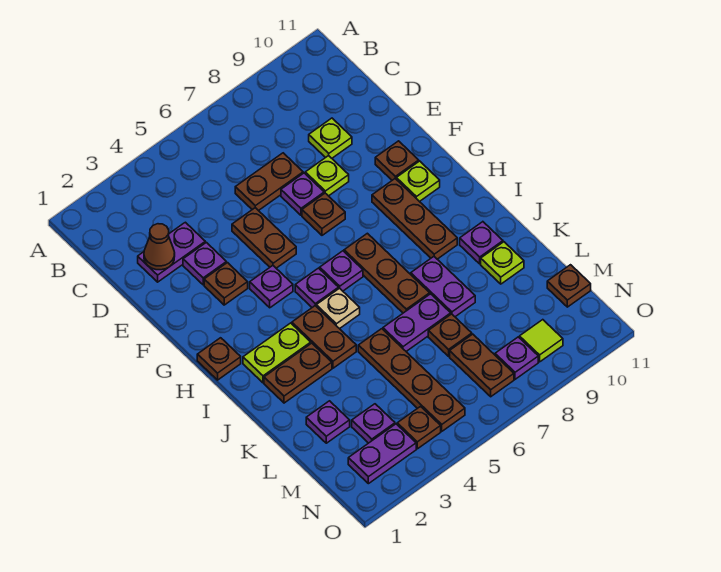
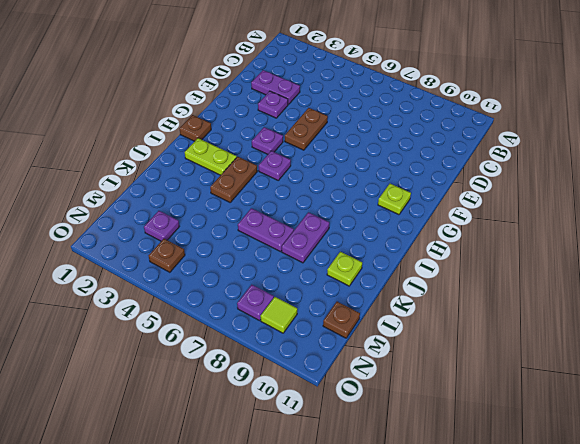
none -> brown plate D6:D7 level 1
none -> lime plate D9 level 1
none -> purple plate E7 level 1
none -> lime plate E8 level 1

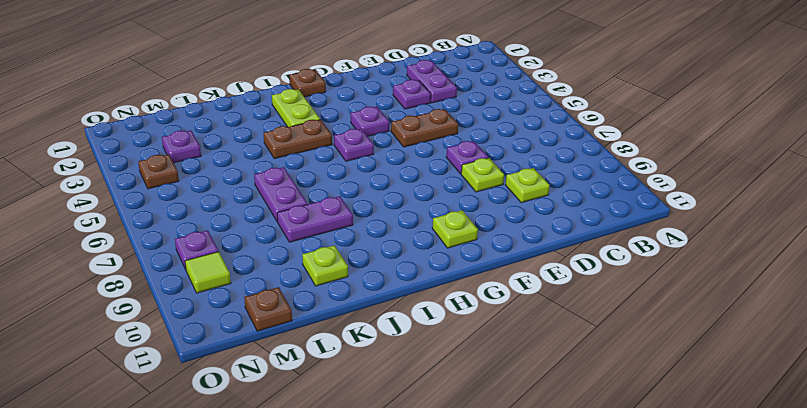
none -> brown plate D6:D7 level 1
none -> brown plate F3 level 1
none -> brown plate F7 level 1
none -> brown plate F10 level 1

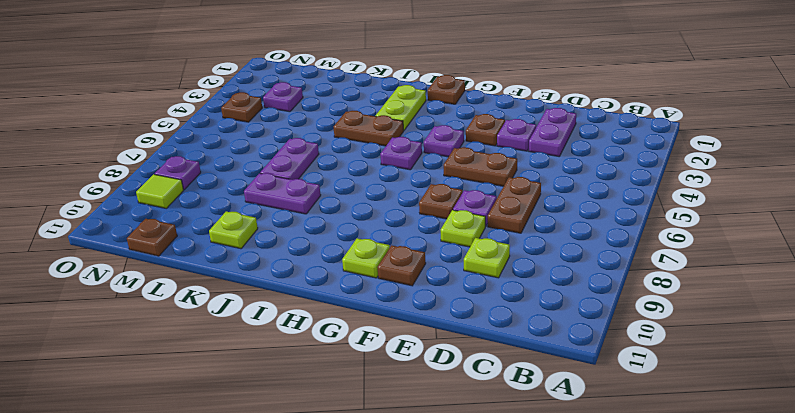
none -> brown plate G9:I9 level 1
none -> purple plate H6 level 1
none -> brown plate H7:J7 level 1
none -> tan plate I5 level 1

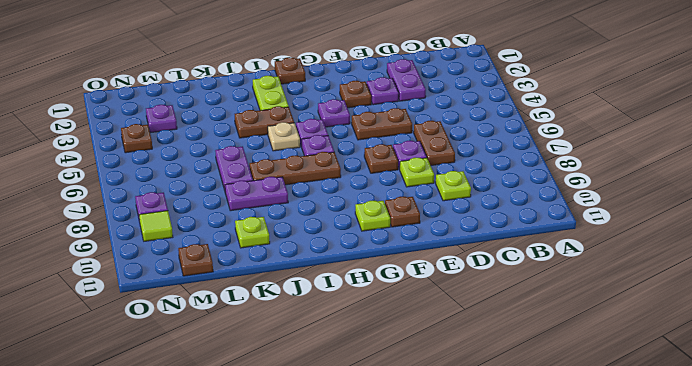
none -> brown plate G9:I9 level 1
none -> brown plate J2:J3 level 1
none -> purple plate J10 level 1
none -> brown plate K5:N5 level 1

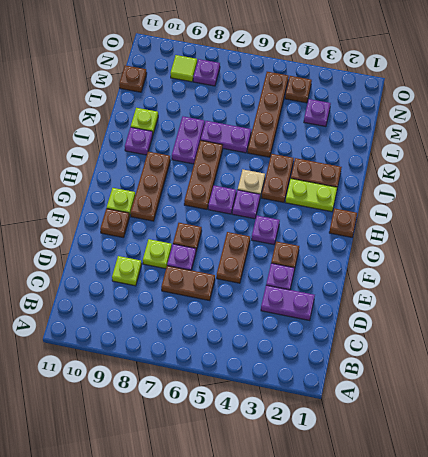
none -> purple plate L2 level 1
none -> brown plate L7 level 1
none -> brown plate M7:N7 level 1
none -> purple plate N2:N3 level 1

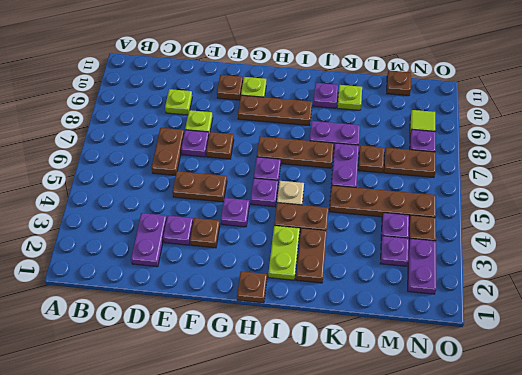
purple plate M4 level 1 -> purple plate L2 level 1
none -> brown cone D2 level 2

